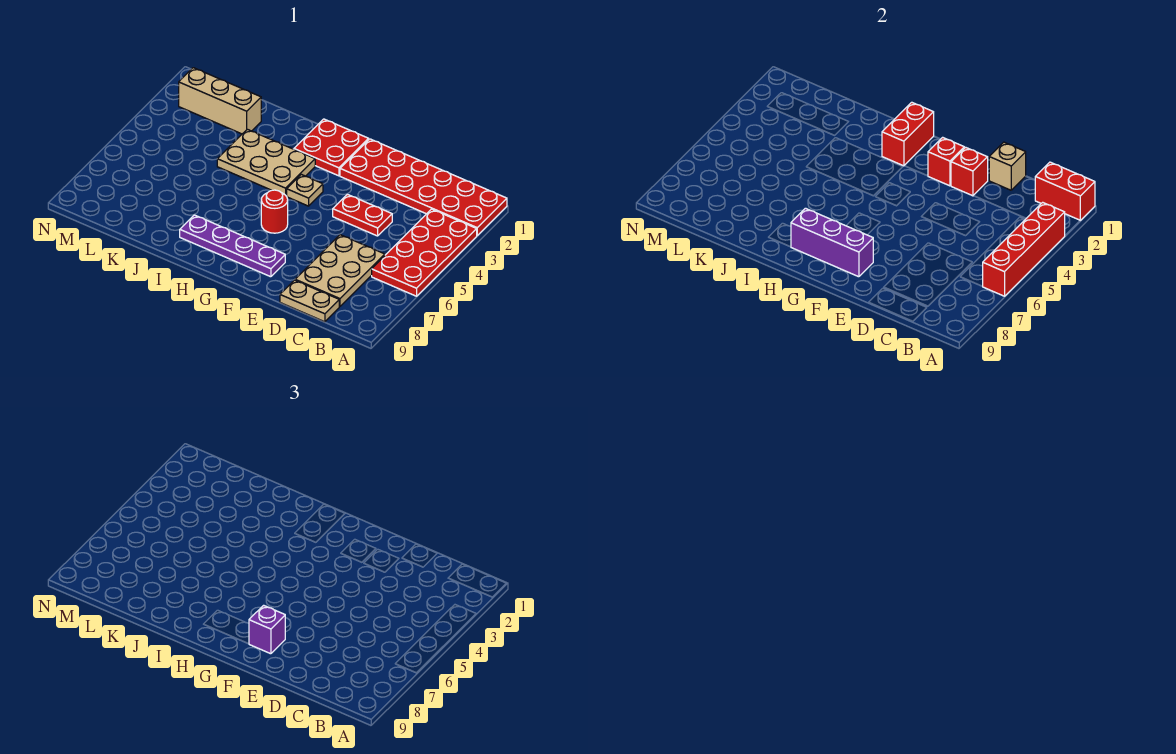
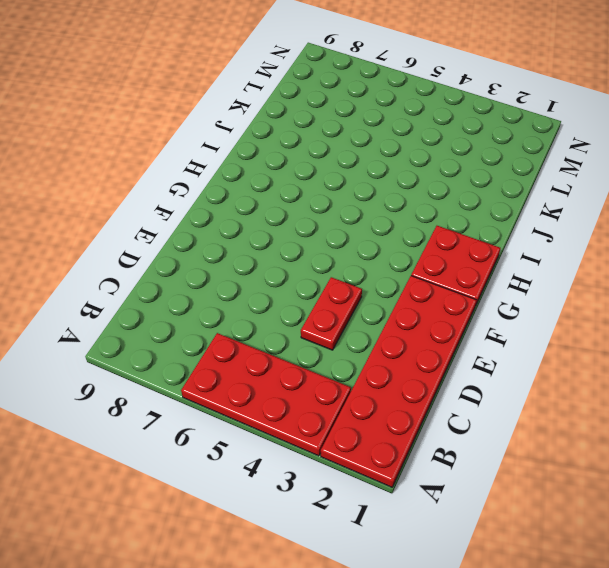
none -> tan plate C6:D8 level 1
none -> tan plate C9:D9 level 1
none -> purple plate F8:I8 level 1

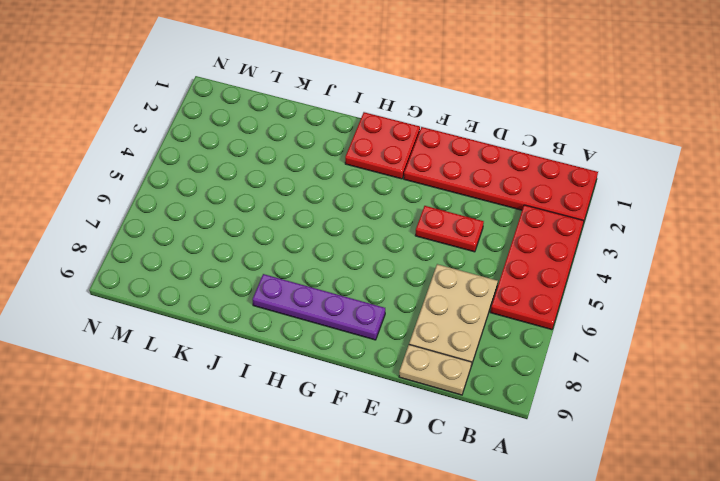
none -> tan plate G4 level 1
none -> red round brick G6 level 1
none -> tan plate H3:J4 level 1

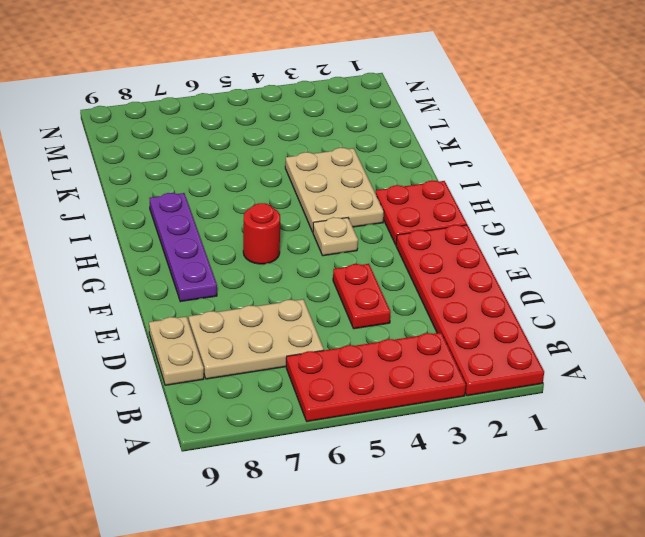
none -> tan brick K2:M2 level 1
none -> red brick A1:B1 level 2
none -> red brick A3:A6 level 2

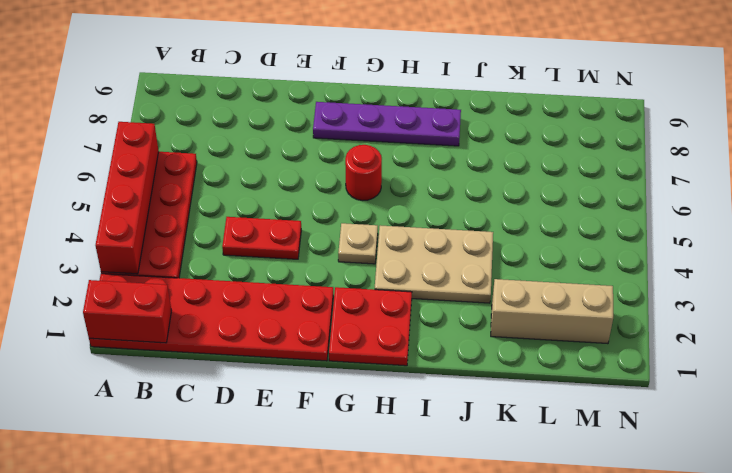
none -> tan plate C6:D8 level 1
none -> tan plate C9:D9 level 1
none -> tan brick D1 level 2

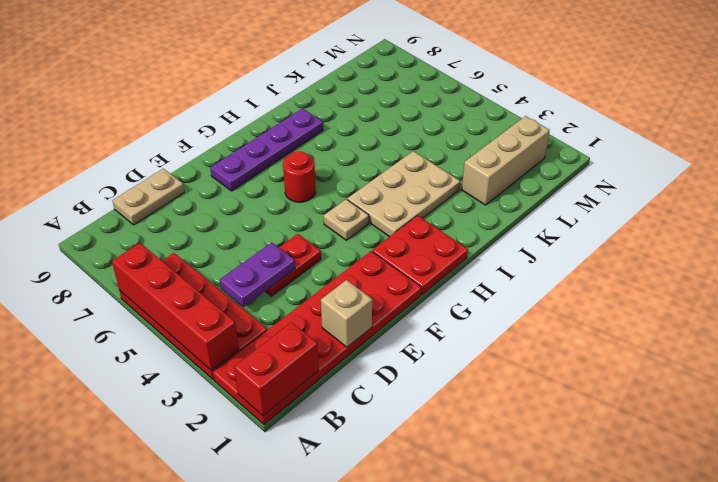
purple plate C4:D4 level 2 -> none
none -> tan plate C6:D8 level 1
none -> red brick E2 level 2
none -> red brick F2 level 2

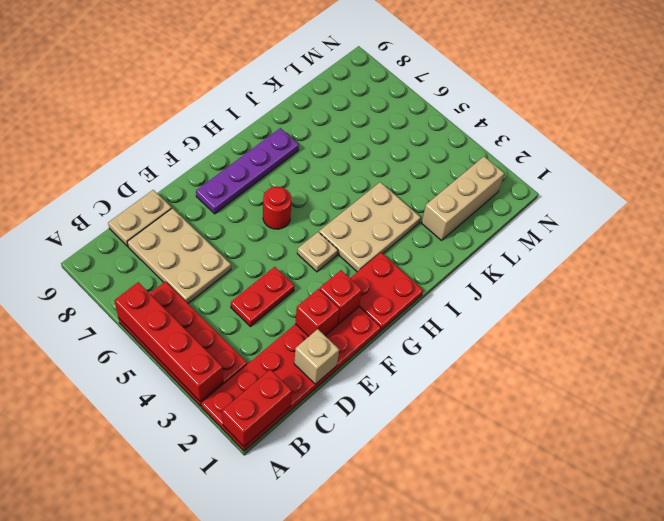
none -> purple brick F8:H8 level 2
none -> red brick H1:H2 level 2
none -> purple brick F8 level 3

